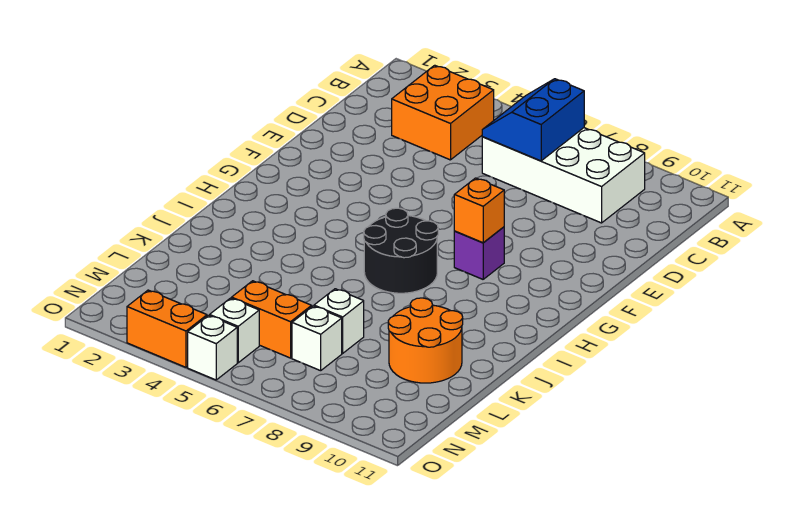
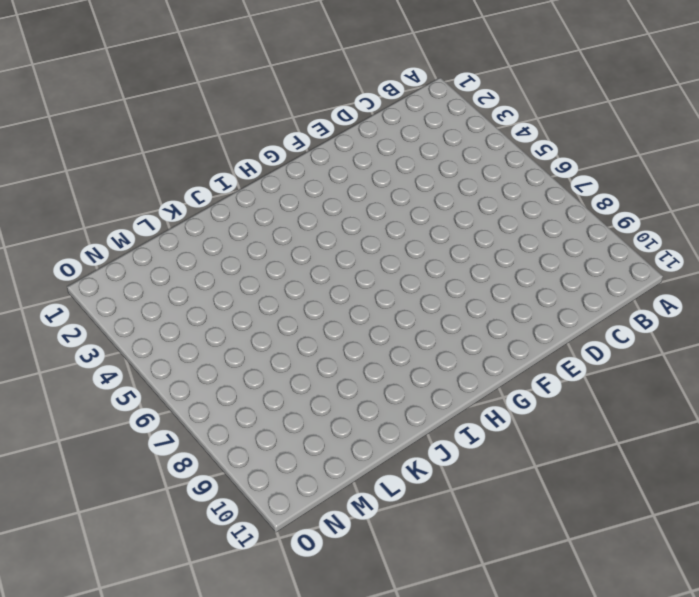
none -> orange brick B3:C4 level 1
none -> white brick B6:C9 level 1
none -> purple brick G8 level 1

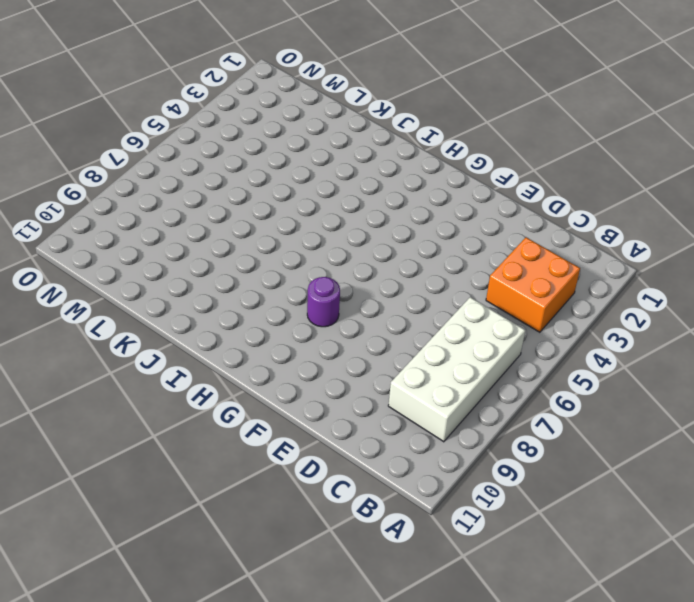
purple round brick G8 level 1 -> purple brick G8 level 1
none -> black round brick H6:I7 level 1
none -> orange round brick K9:L10 level 1
none -> white brick L7 level 1

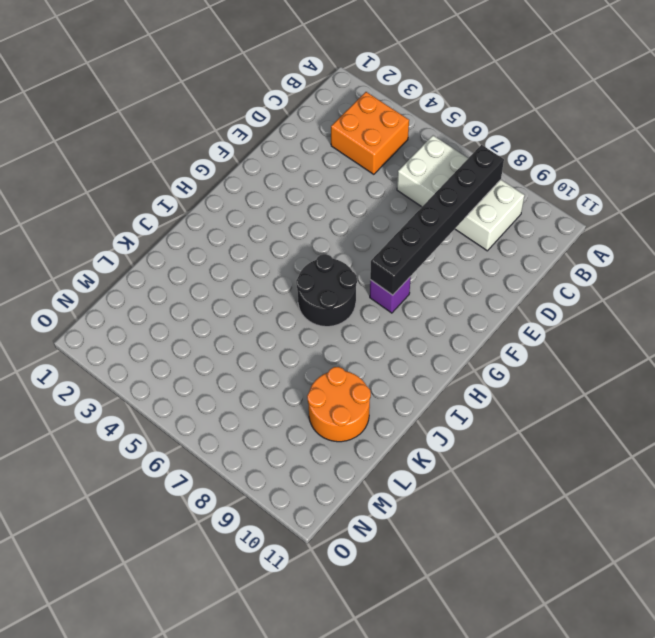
black brick B8:G8 level 2 -> orange brick G8 level 2
none -> white brick L7 level 1
none -> orange brick M5:M6 level 1
none -> white brick M7 level 1

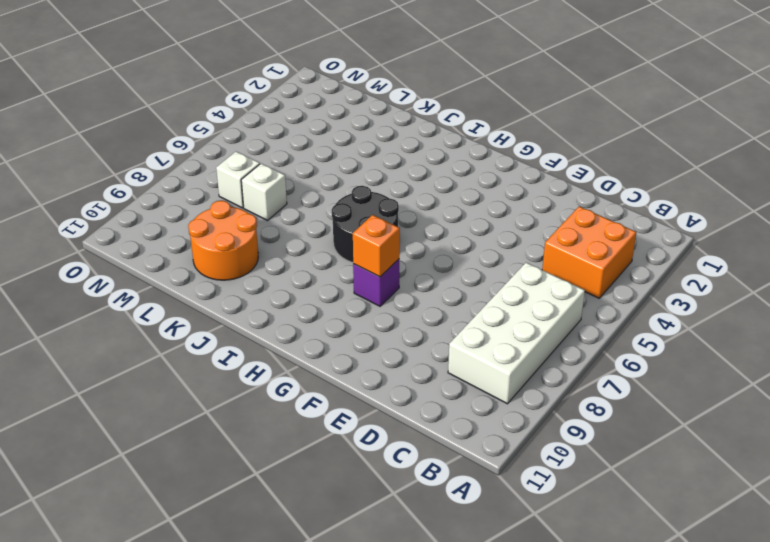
none -> orange brick M5:M6 level 1
none -> white brick N5 level 1
none -> orange brick O3:O4 level 1

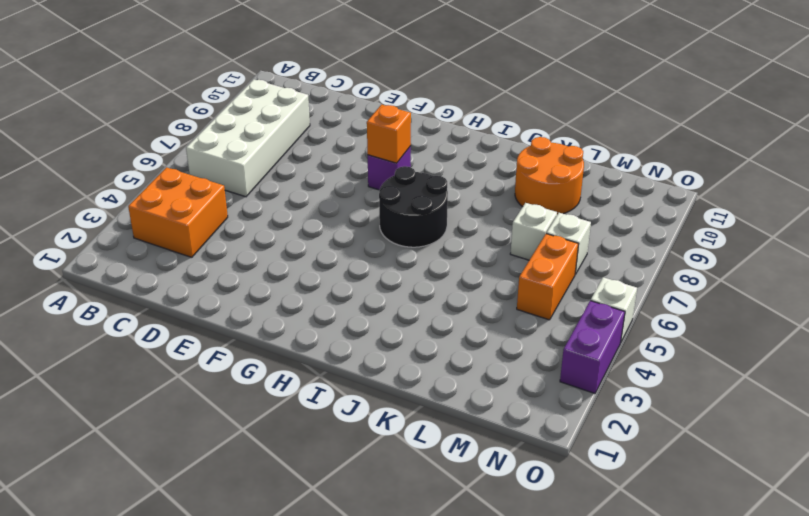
purple brick O3:O4 level 1 -> orange brick O3:O4 level 1
none -> white brick N5 level 1
none -> blue slope B6:C7 level 2 top 7

